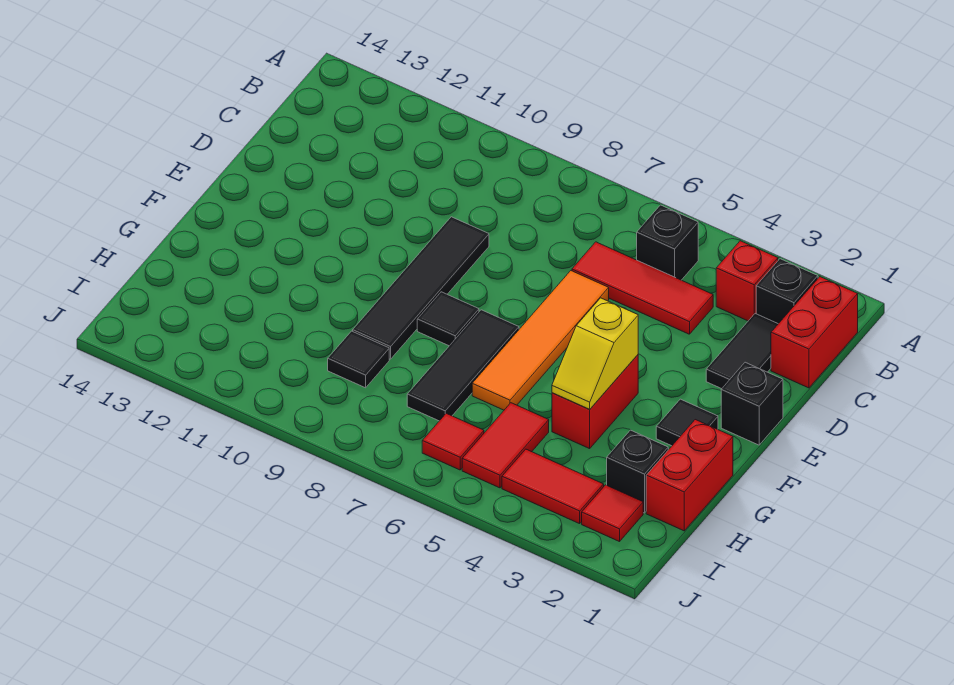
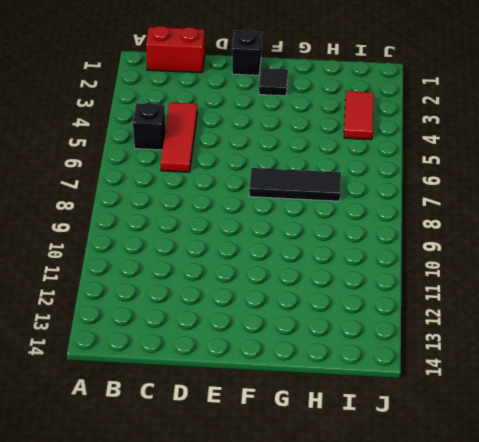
none -> black brick B2 level 1
none -> red brick B3 level 1
none -> black tile C2:D2 level 1

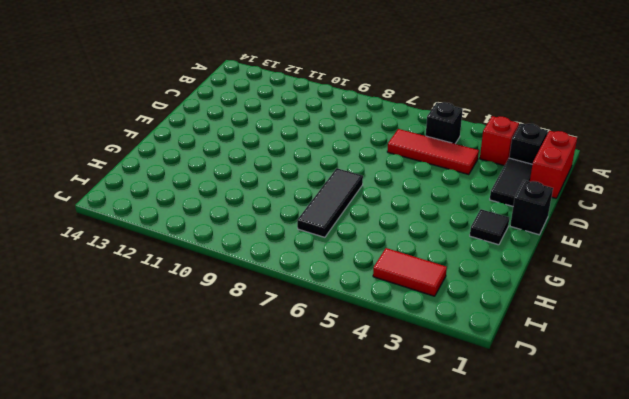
none -> orange tile D6:G6 level 1
none -> black tile D9:G9 level 1
none -> red brick F4:G4 level 1

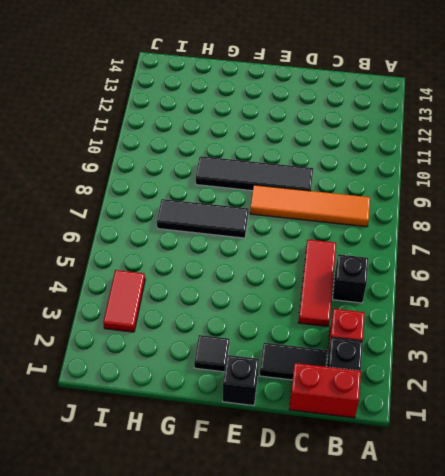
orange tile B8:E8 level 1 -> orange tile D6:G6 level 1
none -> red brick F4:G4 level 1
none -> black tile F8 level 1
none -> red brick G1:H1 level 1

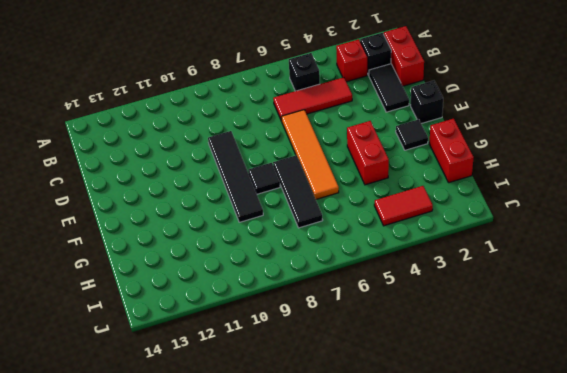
none -> black brick H2 level 1
none -> red tile H5:I5 level 1
none -> black tile H9 level 1

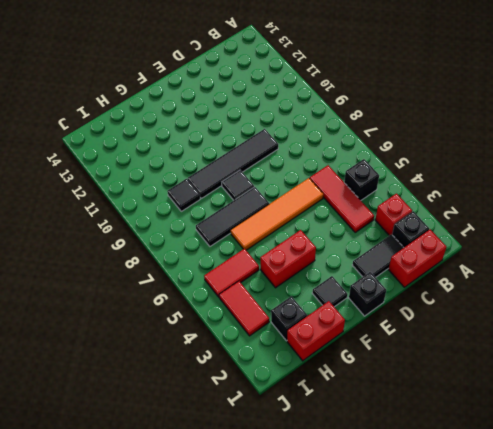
none -> red tile I2 level 1
none -> red tile I6 level 1
none -> yellow slope F4:G4 level 2 top F

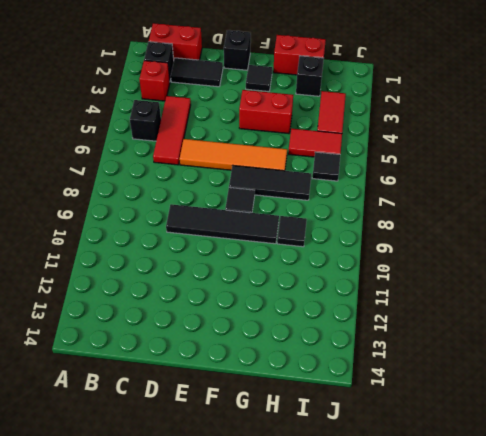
black tile I6 level 1 -> red tile I6 level 1
none -> red tile I2 level 1
none -> yellow slope F4:G4 level 2 top F

